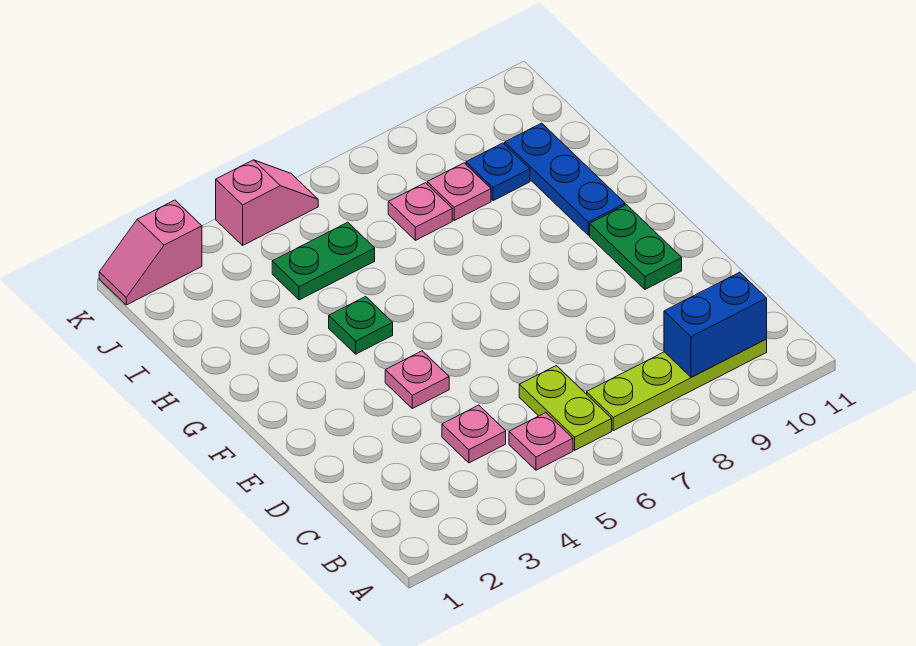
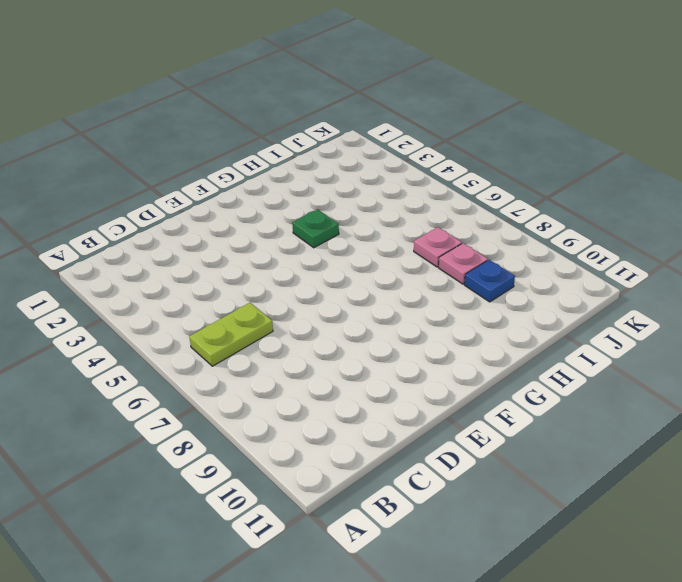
none -> pink plate B5 level 1
none -> lime plate B7:B10 level 1
none -> pink plate C4 level 1

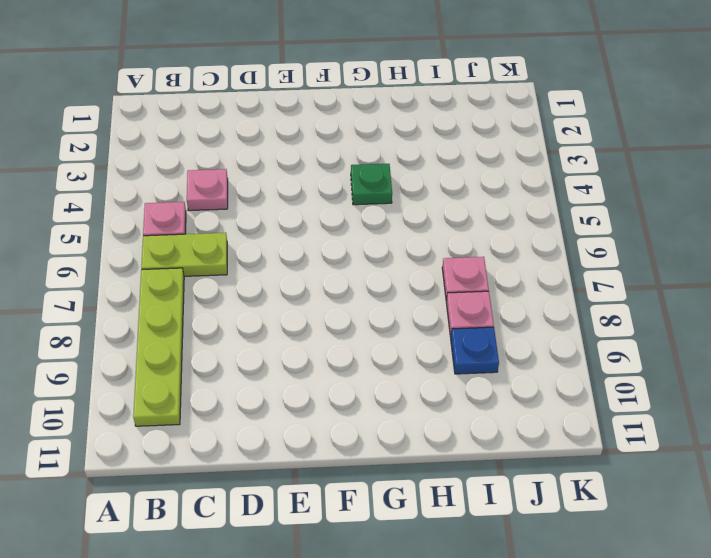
none -> pink plate E4 level 1
none -> green plate E10:F10 level 1
none -> blue plate G10:I10 level 1

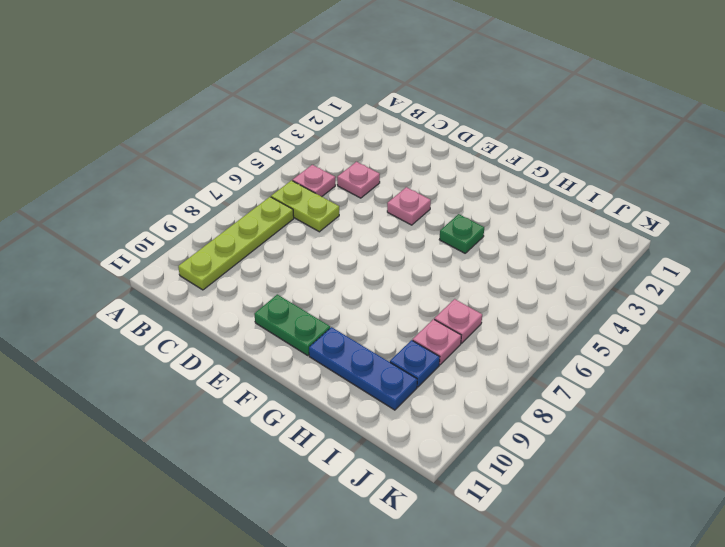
none -> green plate I4:I5 level 1
none -> pink slope K1:K2 level 1 top 2
none -> pink slope K4:K5 level 1 top 4

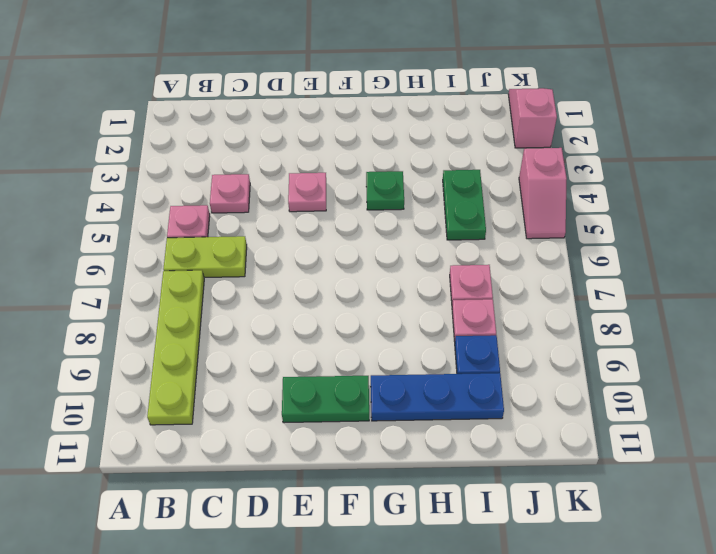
none -> blue brick B9:B10 level 2

